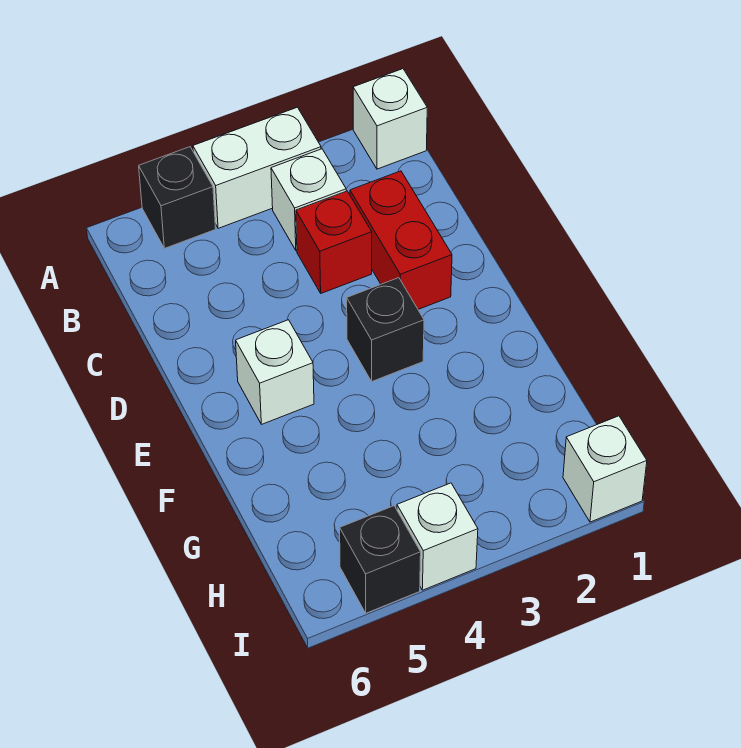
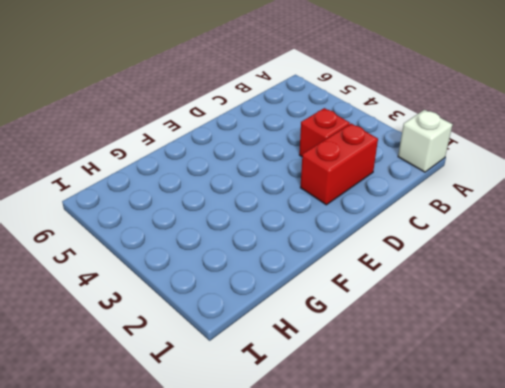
none -> white brick A3:A4 level 1
none -> black brick A5 level 1

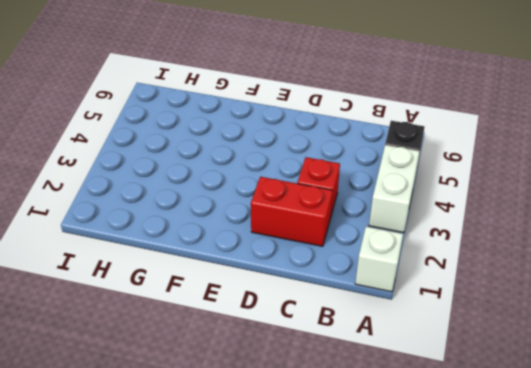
none -> white brick B3 level 1
none -> black brick E3 level 1

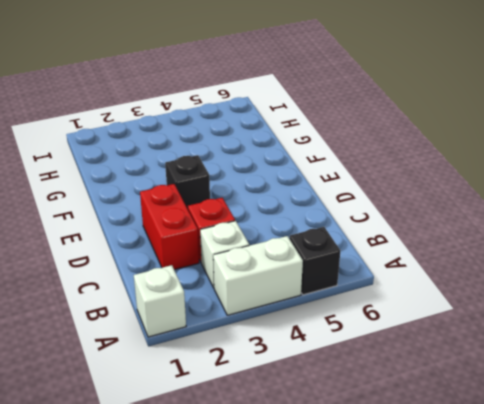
none -> white brick E5 level 1
none -> white brick I1 level 1

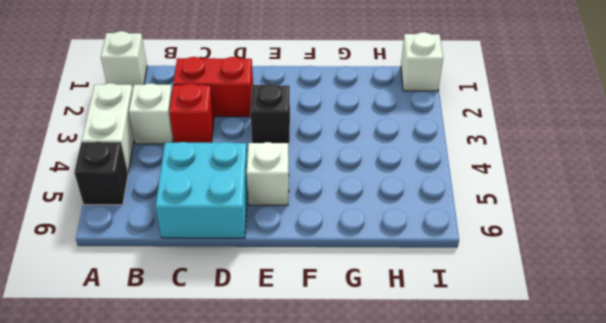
cyan brick C5:D6 level 1 -> none
none -> white brick I4 level 1
none -> black brick I5 level 1

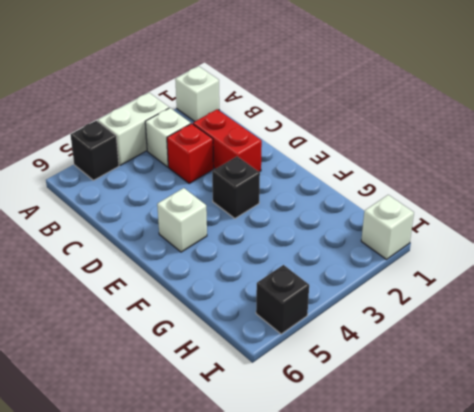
none -> white brick I4 level 1

